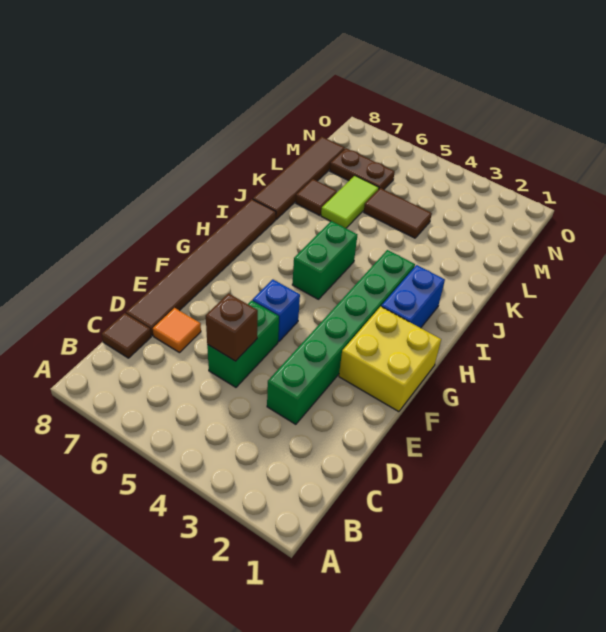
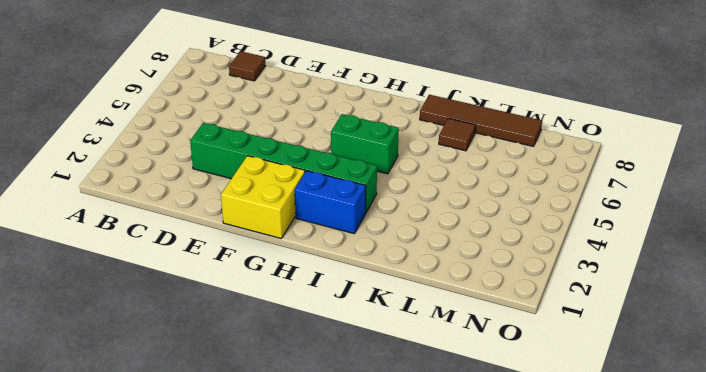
none -> green brick D5:E5 level 1
none -> orange tile D7 level 1
none -> brown tile D8:I8 level 1

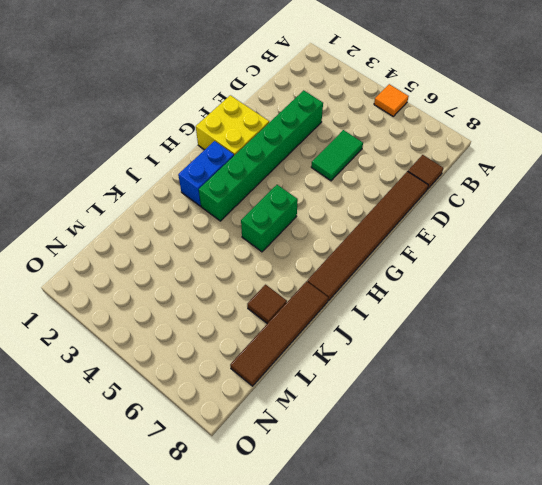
orange tile A5 level 1 -> orange tile D7 level 1
green tile D5:E5 level 1 -> green brick D5:E5 level 1
none -> blue brick F5 level 1
none -> lime tile K6:L6 level 1
none -> brown tile L4:L5 level 1

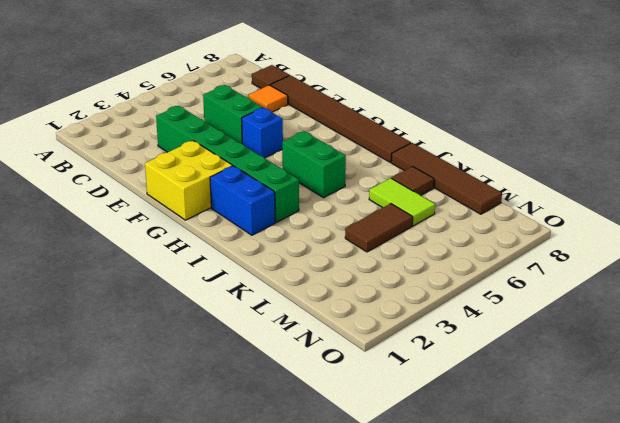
none -> brown plate M6:M7 level 1
none -> brown brick D5 level 2

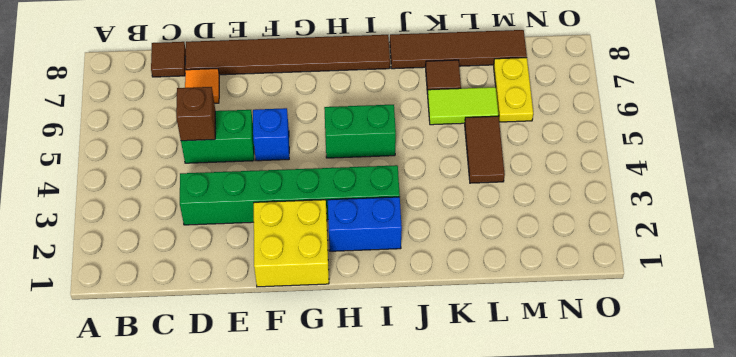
yellow plate M6:M7 level 1 -> brown plate M6:M7 level 1

